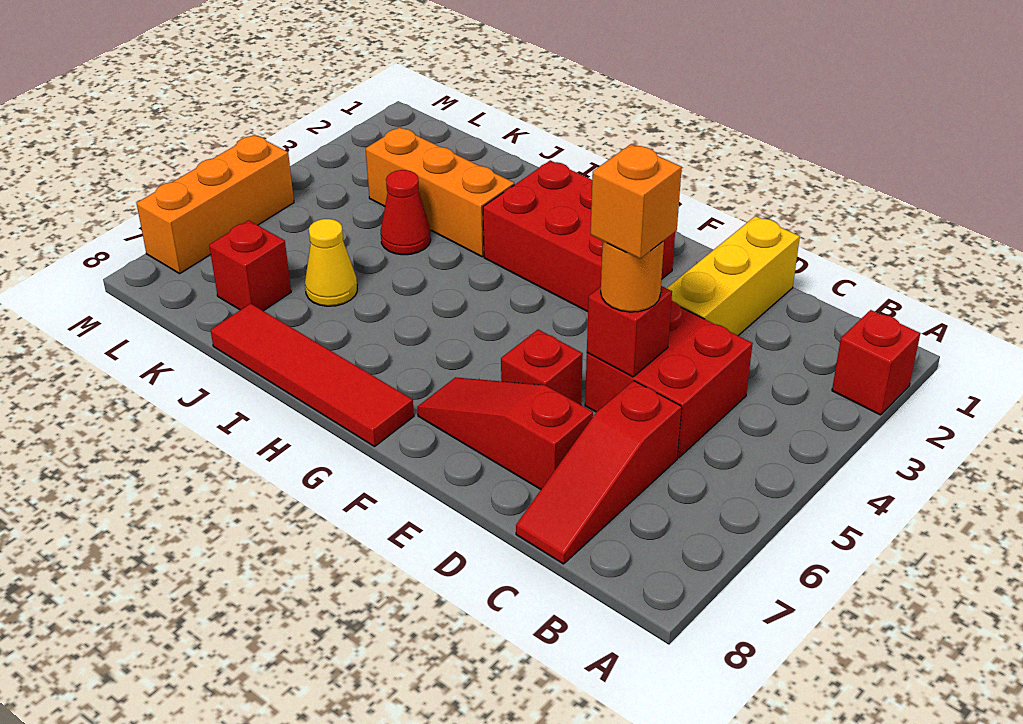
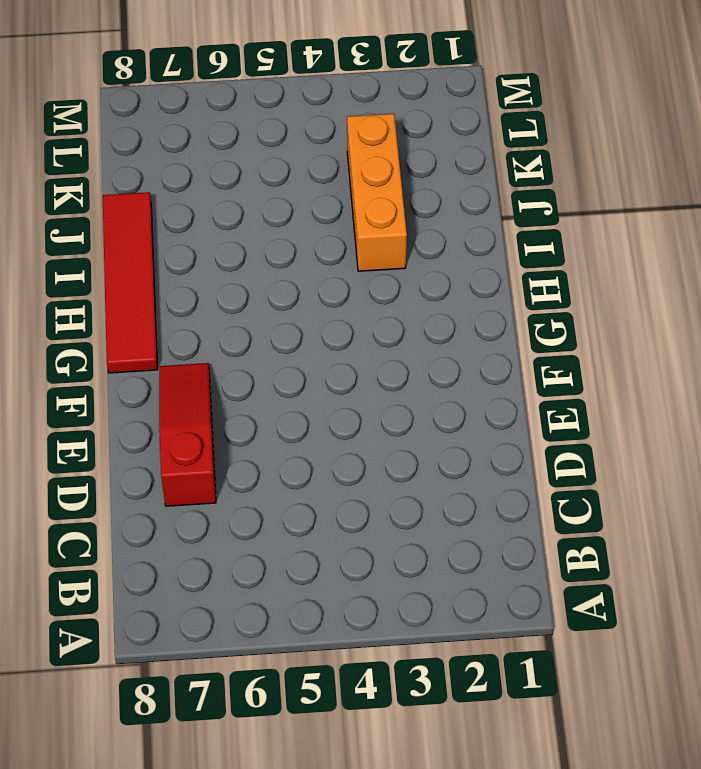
none -> red brick A2 level 1
none -> red brick C4:D5 level 1
none -> red slope C6:C8 level 1 top 6

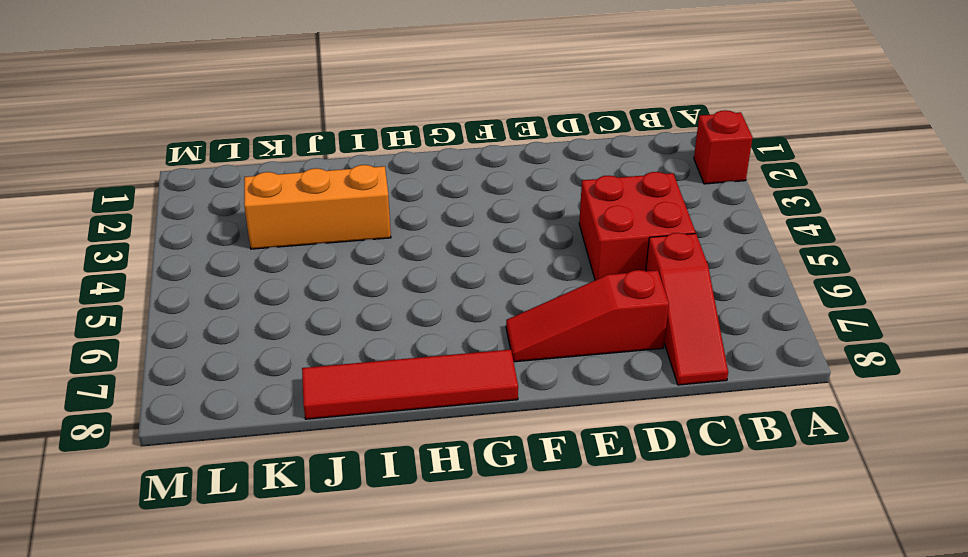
none -> yellow brick D1:D3 level 1
none -> red brick E6 level 1
none -> red brick F2:H3 level 1

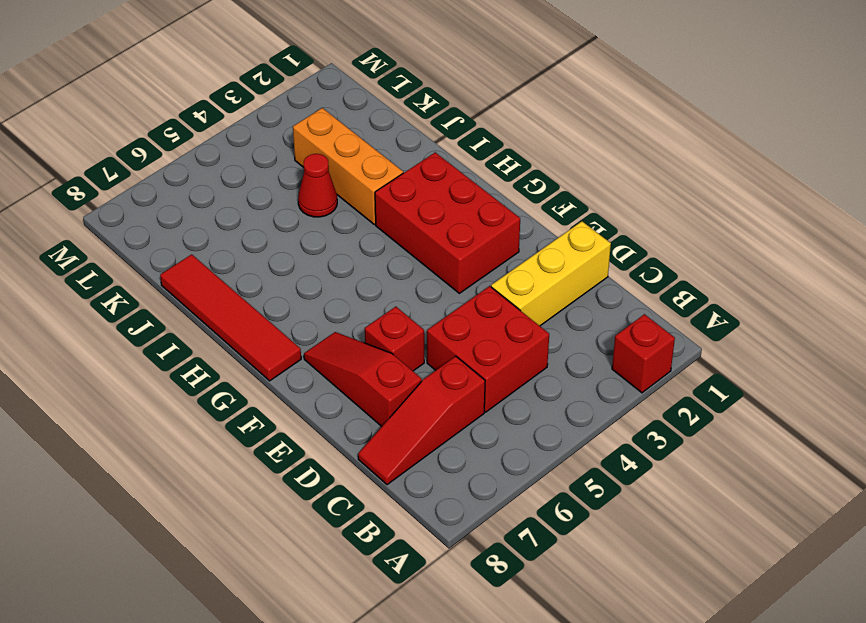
none -> yellow cone J6 level 1
none -> red brick K7 level 1
none -> orange brick M5:M7 level 1

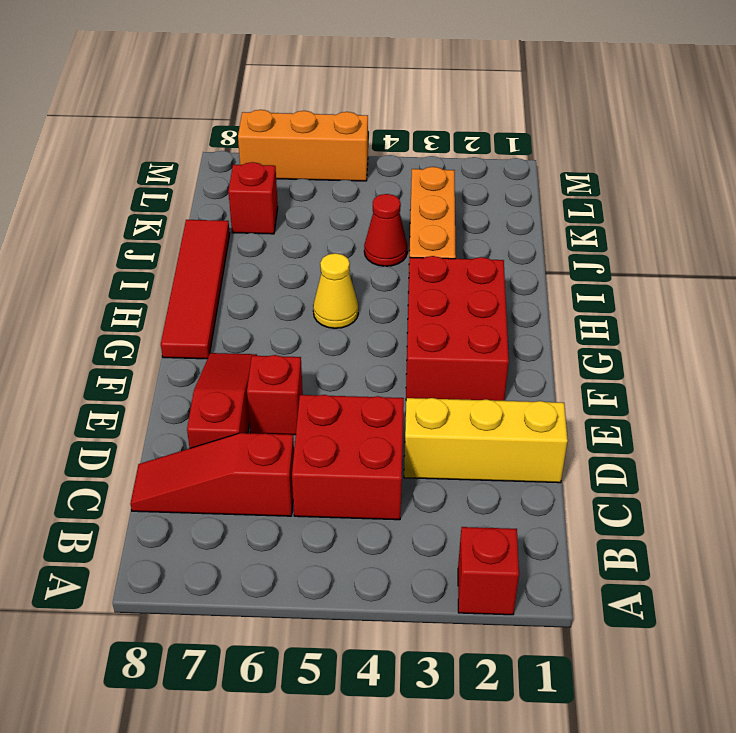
yellow cone H5 level 1 -> yellow cone J6 level 1
none -> red brick D5 level 2
none -> orange round brick D5 level 3
none -> orange brick D5 level 4

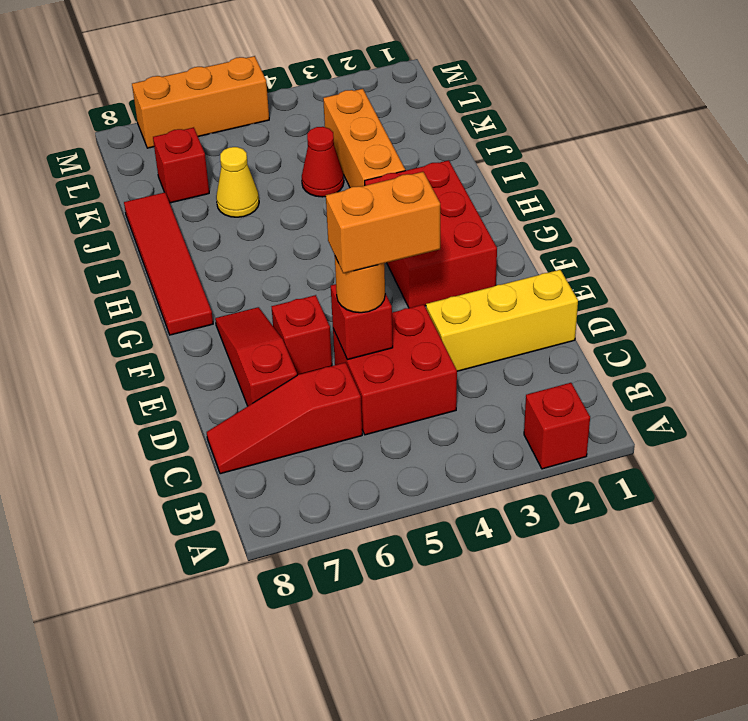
orange brick D4:D5 level 4 -> orange brick D5 level 4

